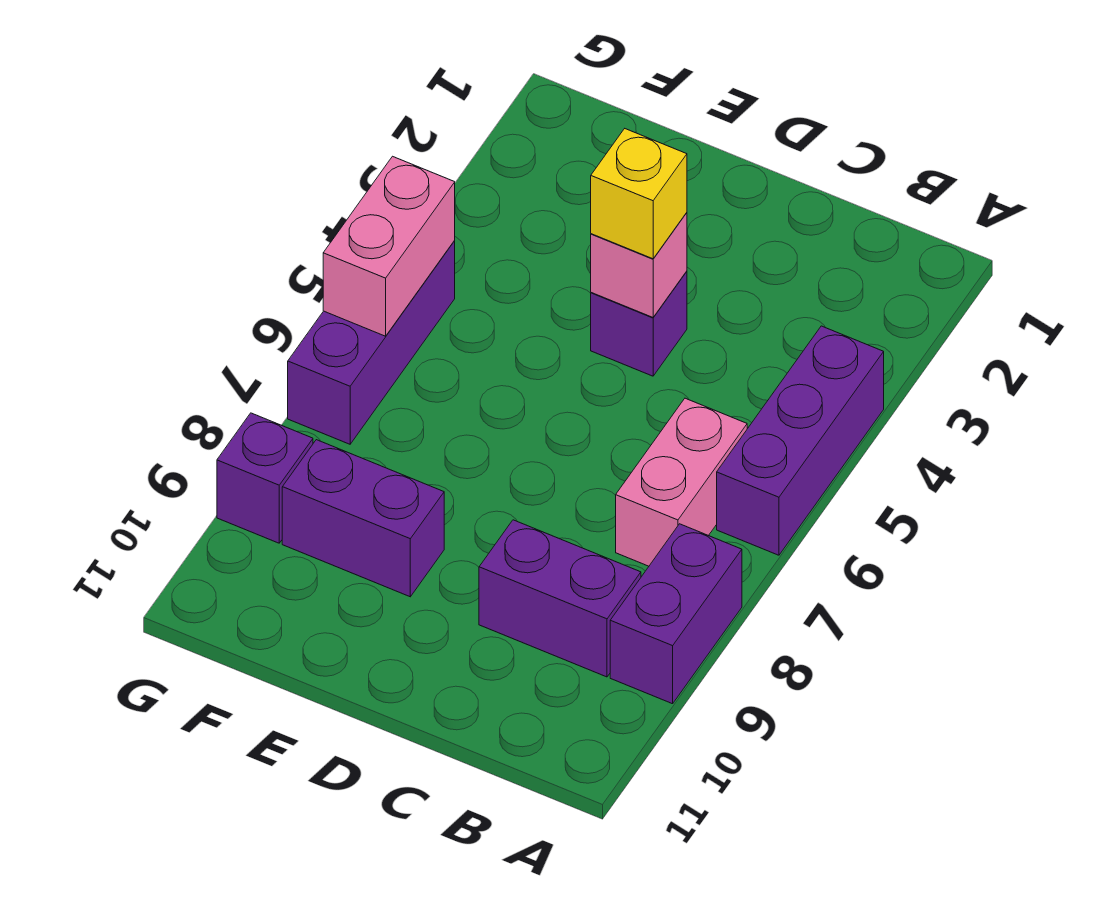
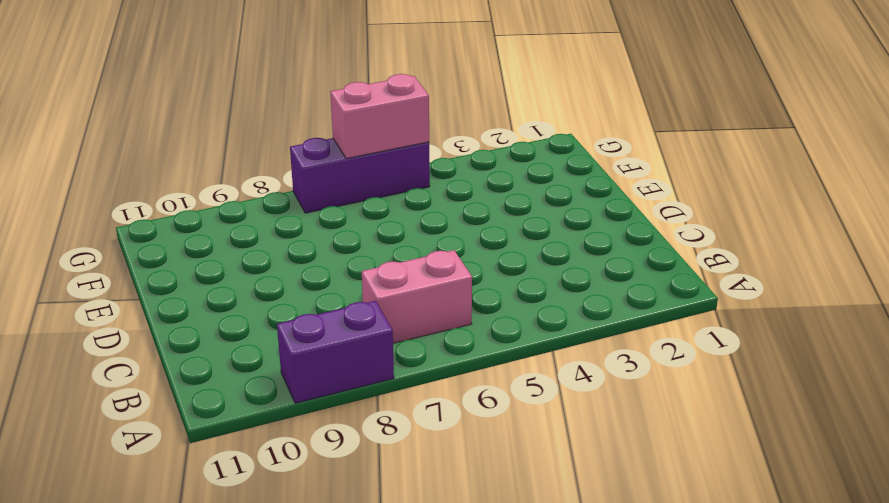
none -> purple brick A4:A6 level 1
none -> purple brick B9:C9 level 1

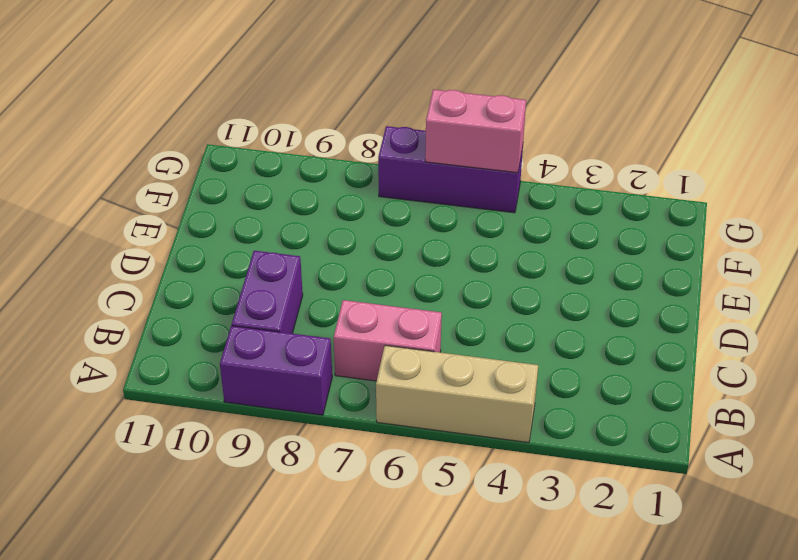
tan brick A4:A6 level 1 -> purple brick A4:A6 level 1
none -> purple brick D4 level 1
none -> purple brick E9:F9 level 1

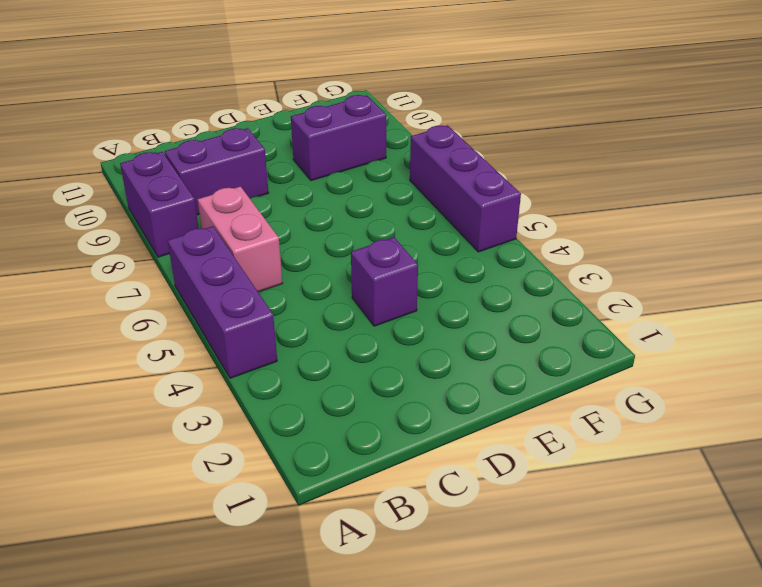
none -> purple brick G9 level 1
none -> pink brick D4 level 2

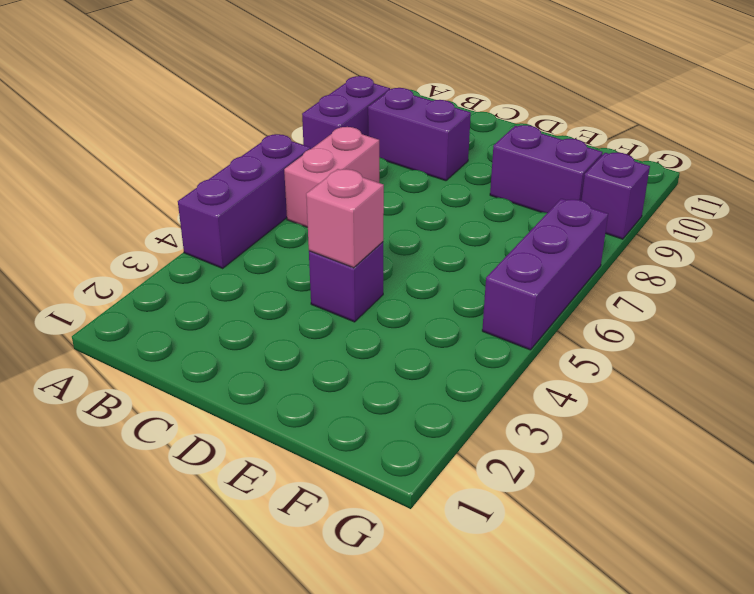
none -> pink brick G5:G6 level 2
none -> yellow brick D4 level 3

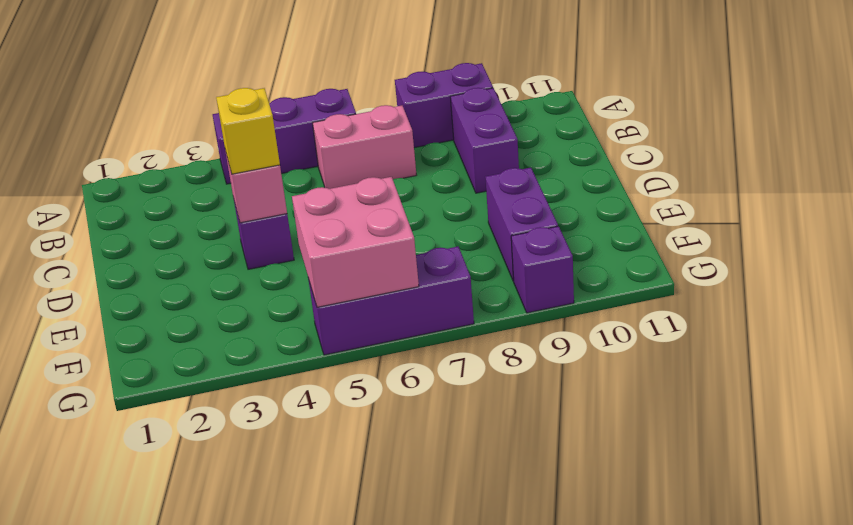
pink brick F5:G6 level 2 -> pink brick G5:G6 level 2

